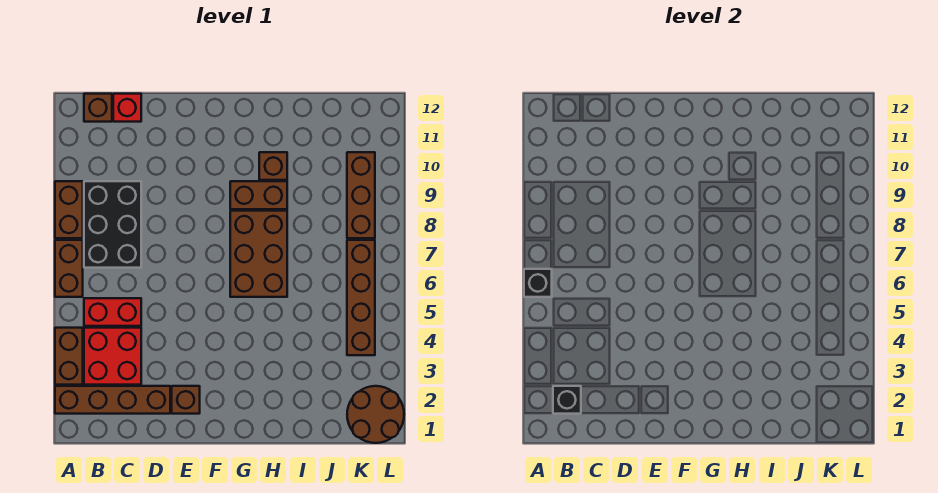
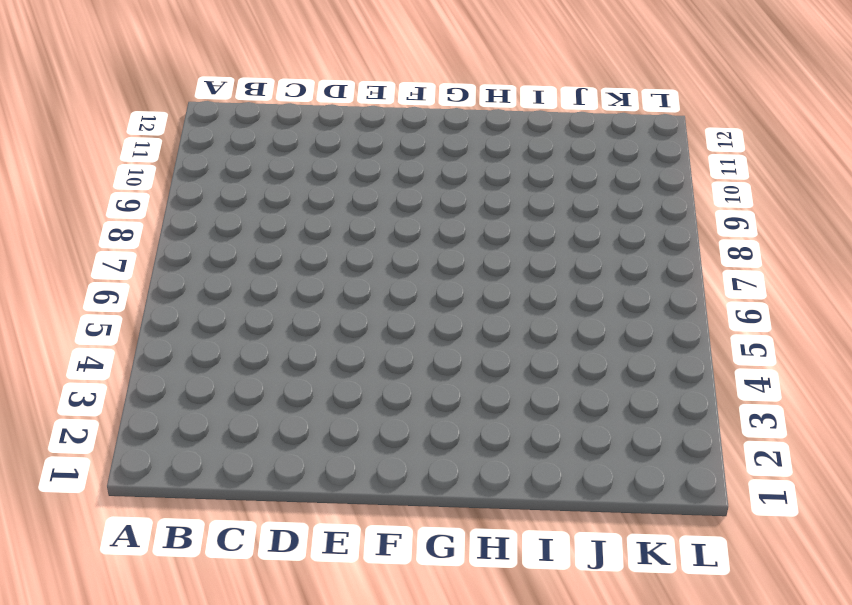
none -> brown brick A2:D2 level 1
none -> brown brick A3:A4 level 1
none -> brown brick A6:A7 level 1

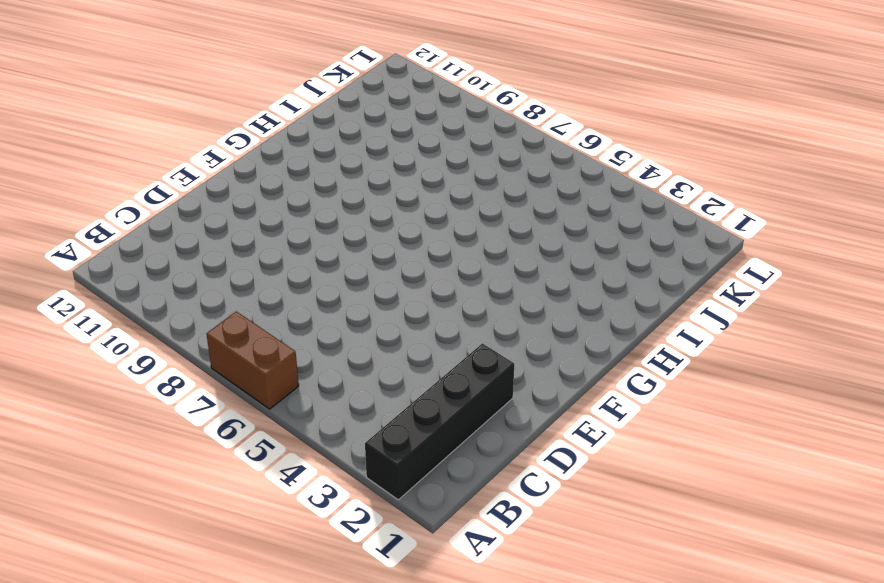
black brick A2:D2 level 1 -> brown brick A2:D2 level 1
none -> brown brick A3:A4 level 1
none -> brown brick A8:A9 level 1
none -> red brick B3:C4 level 1

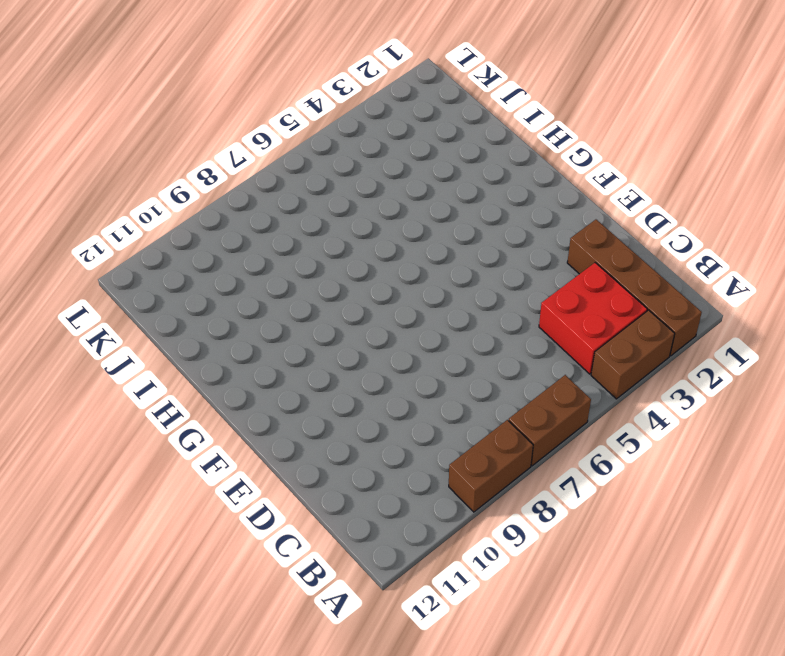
none -> red brick B5:C5 level 1
none -> black brick B7:C9 level 1
none -> brown brick B12 level 1

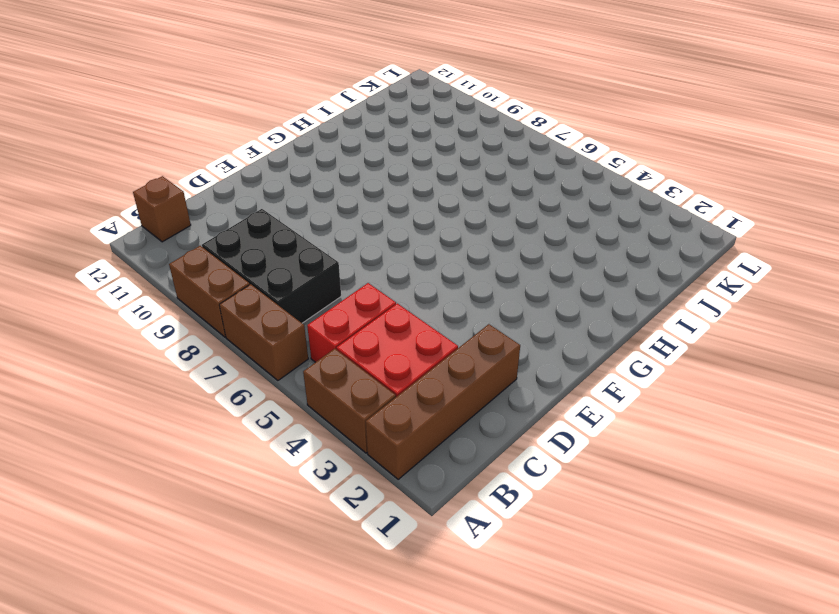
none -> red brick C12 level 1
none -> brown brick E2 level 1
none -> brown brick G6:H8 level 1

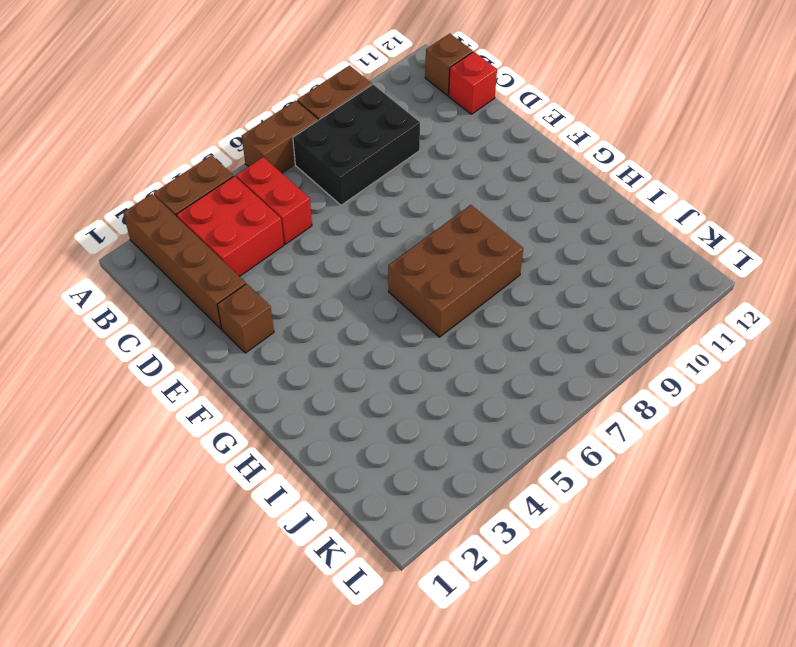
none -> brown brick G9:H9 level 1
none -> brown brick H10 level 1
none -> brown round brick K1:L2 level 1

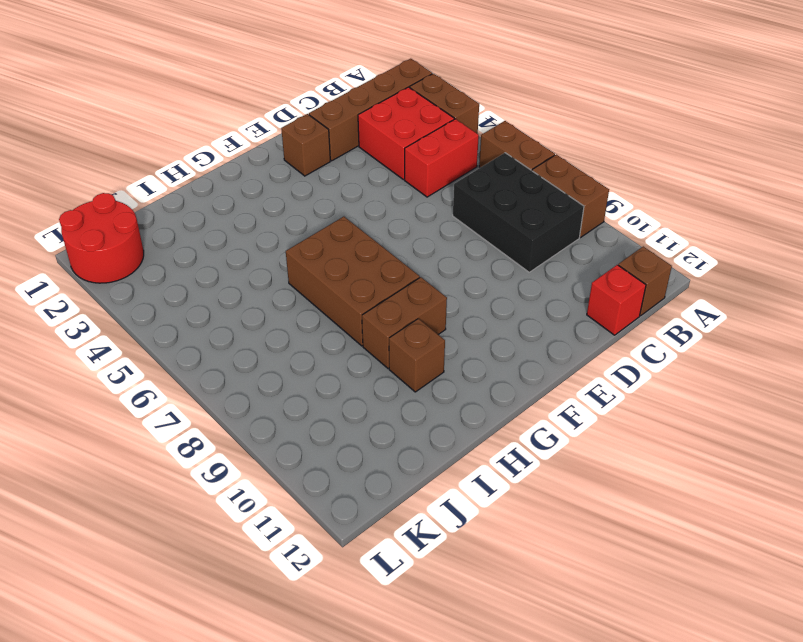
red round brick K1:L2 level 1 -> brown round brick K1:L2 level 1
none -> brown brick K4:K7 level 1
none -> brown brick K8:K10 level 1
none -> black brick A6 level 2

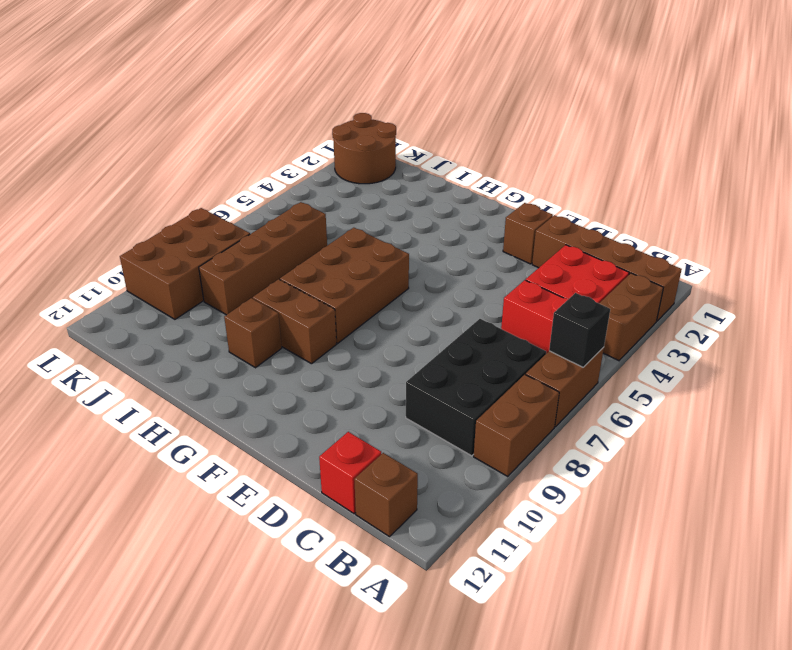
brown brick J6:J9 level 1 -> brown brick K4:K7 level 1
brown brick K8:L10 level 1 -> brown brick K8:K10 level 1
none -> black brick B2 level 2

